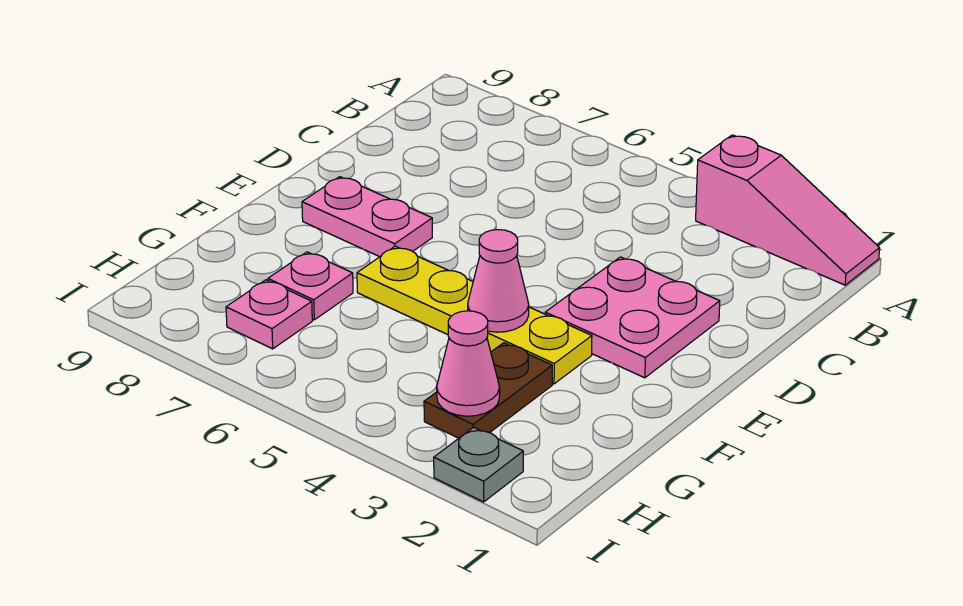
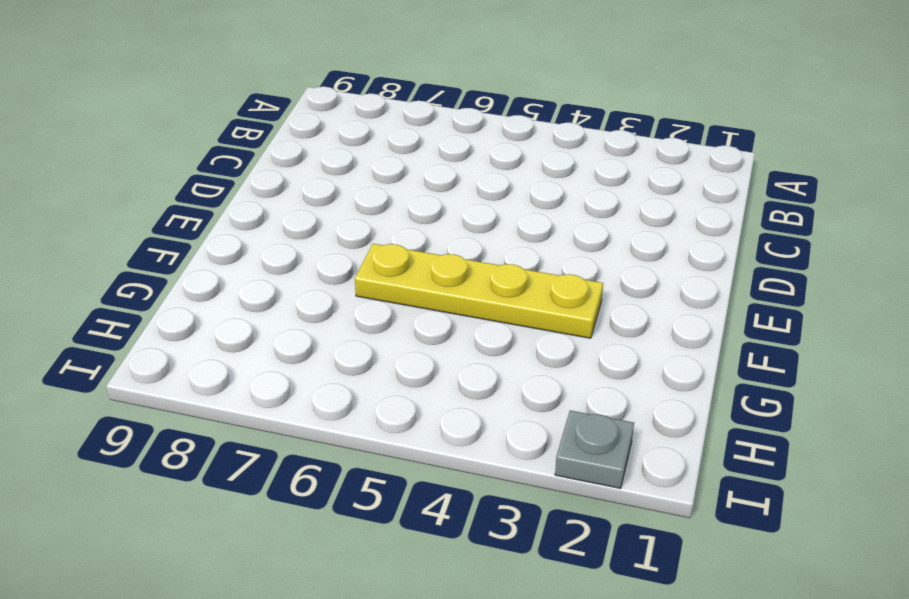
none -> pink slope A1:A3 level 1 top 3
none -> pink plate D2:E3 level 1

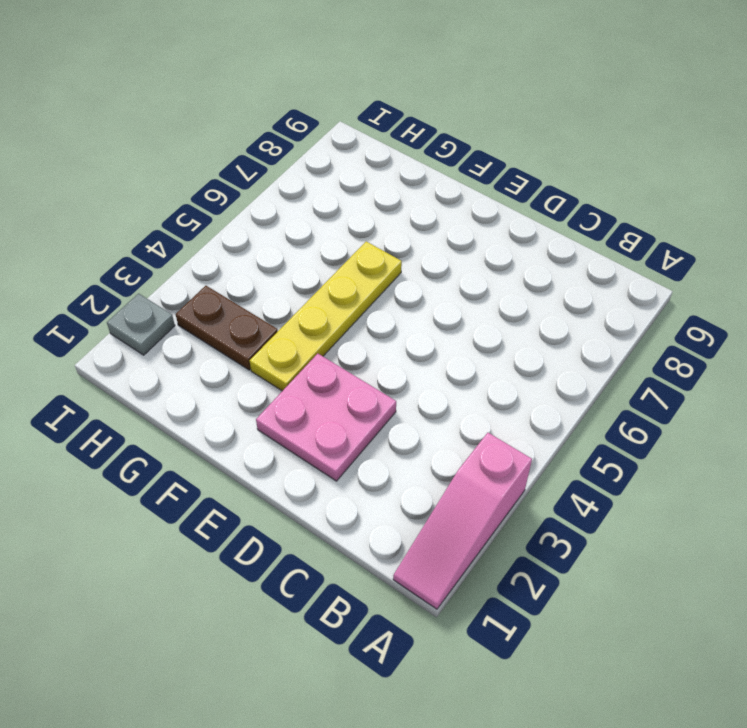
none -> pink plate E7:E8 level 1
none -> pink plate G7 level 1

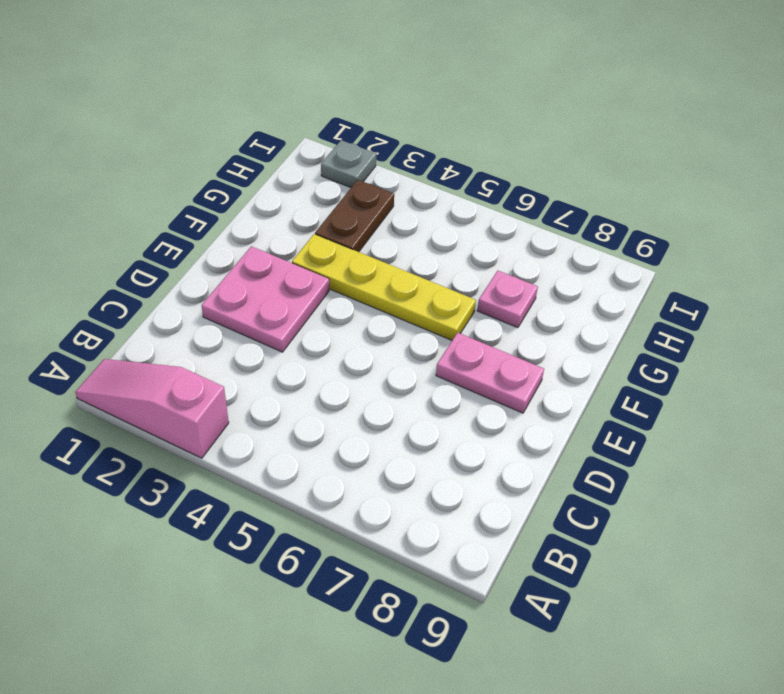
none -> pink plate H7 level 1
none -> pink cone F4 level 2

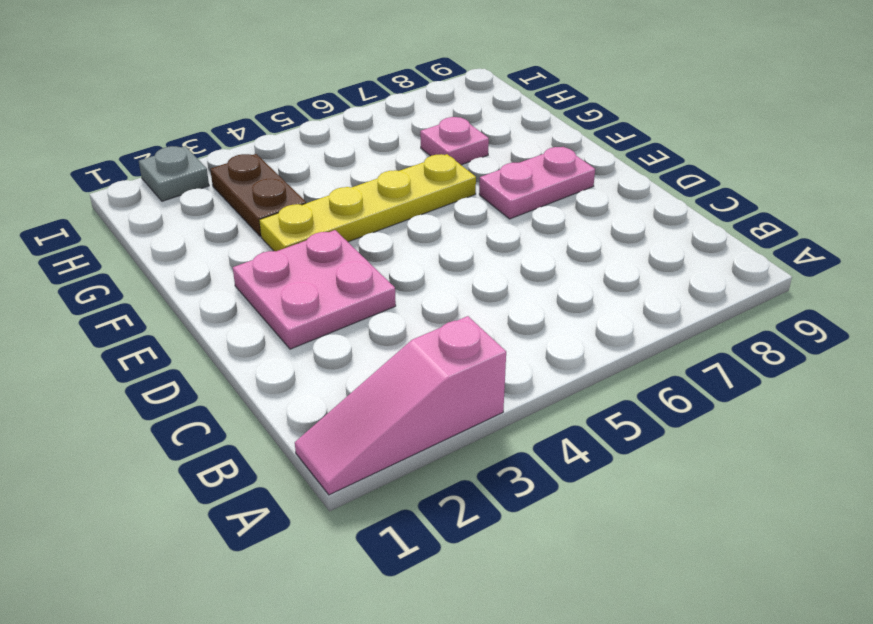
none -> pink plate H7 level 1
none -> pink cone F4 level 2

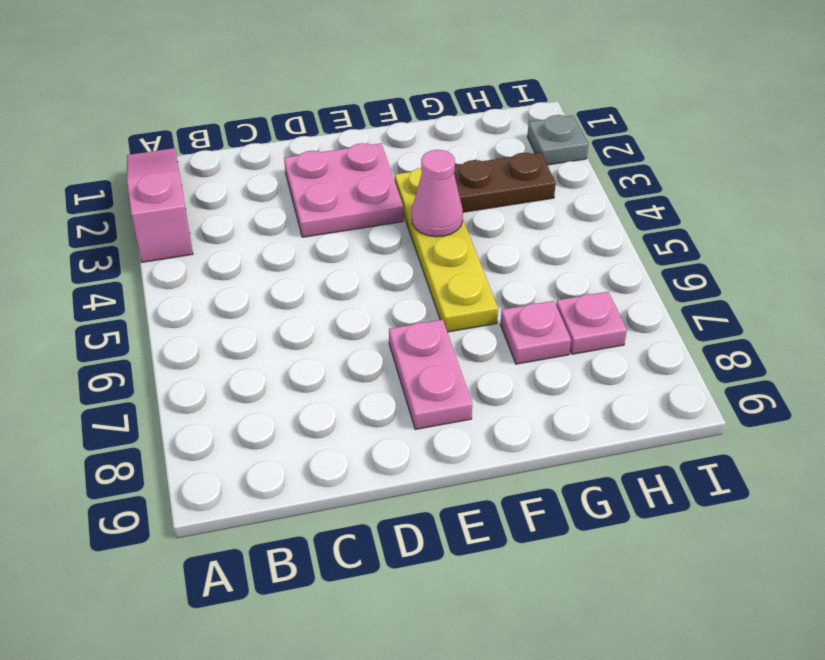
none -> pink cone H3 level 2

